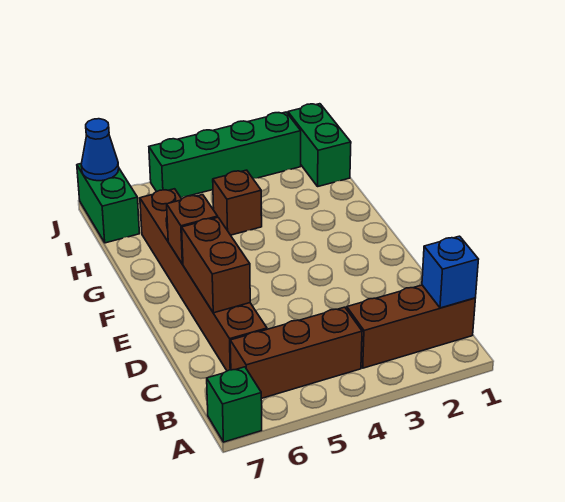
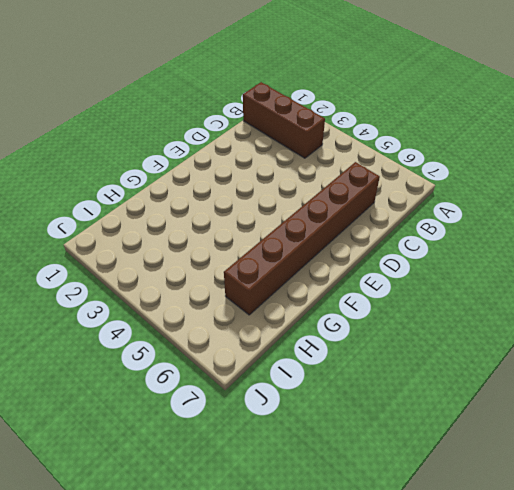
none -> green brick A7 level 1
none -> brown brick B4:B6 level 1
none -> brown brick H4 level 1

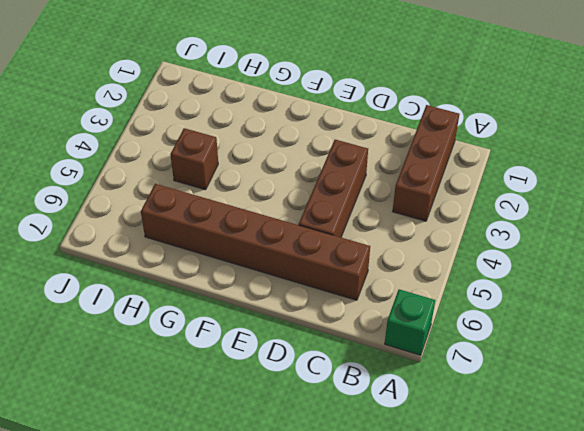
brown brick D3:D5 level 1 -> brown brick B4:B6 level 1
none -> green brick I1:J1 level 1
none -> green brick I7:J7 level 1
none -> green brick J2:J5 level 1

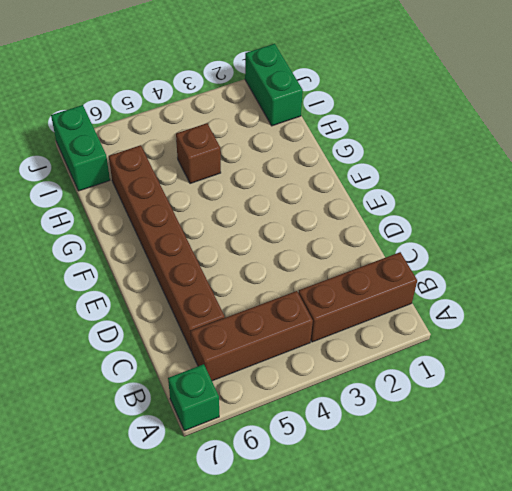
none -> green brick J2:J5 level 1
none -> blue brick B1 level 2
none -> brown brick D6:E6 level 2

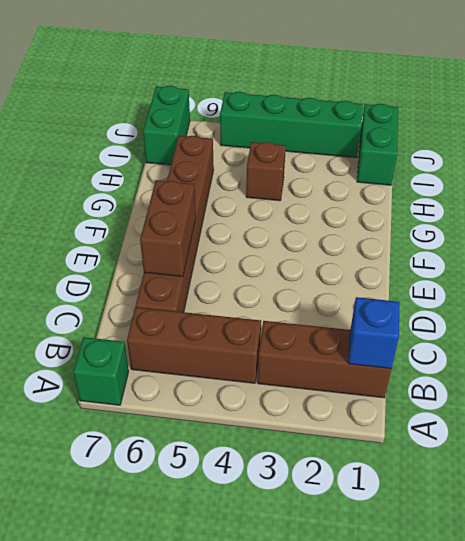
none -> brown brick F6 level 2
none -> blue cone J7 level 2

